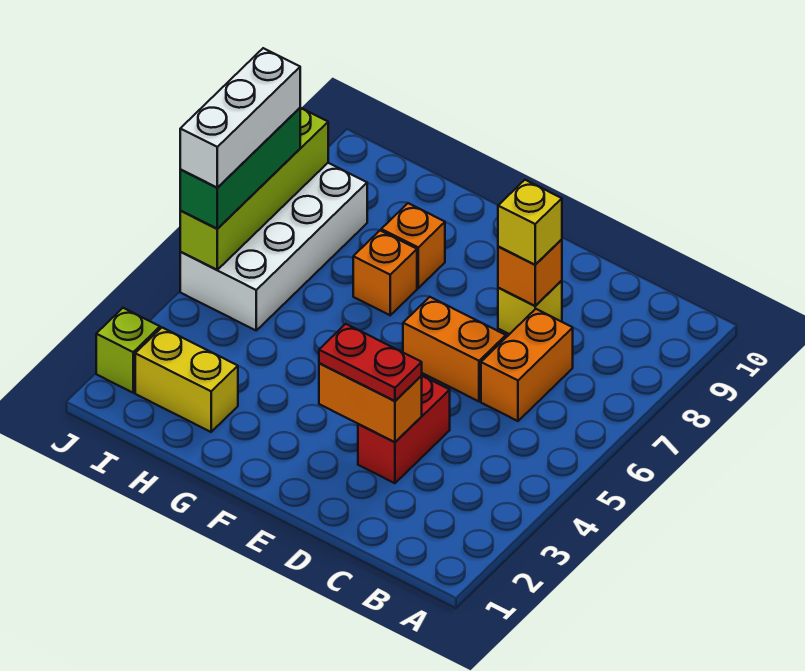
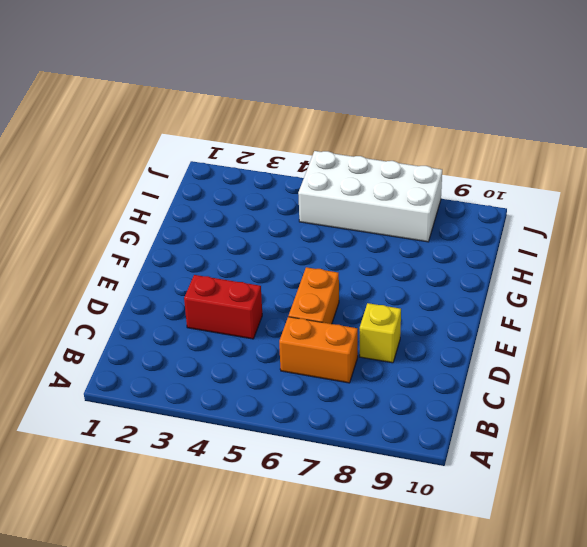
none -> orange brick G7 level 1
none -> orange brick G8 level 1
none -> yellow brick H2:I2 level 1

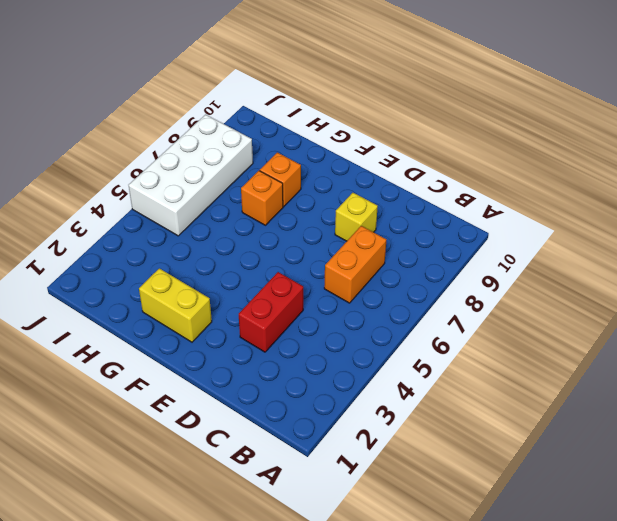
yellow brick F2:G2 level 1 -> yellow brick H2:I2 level 1
none -> orange brick D6:E6 level 1
none -> lime brick J2 level 1
none -> orange brick D3:E3 level 2

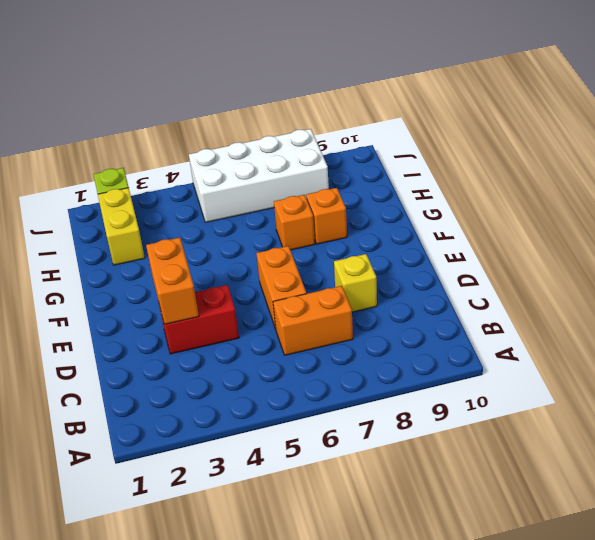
none -> orange brick D8 level 2
none -> lime brick J5:J8 level 2
none -> red plate D3:E3 level 3

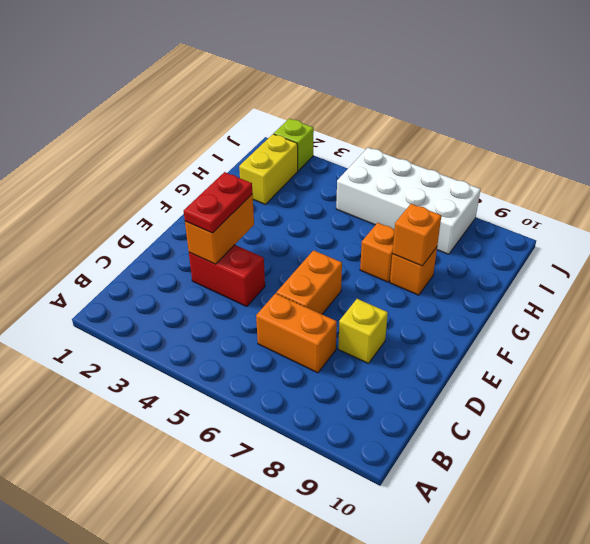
orange brick G8 level 2 -> orange brick D8 level 2
none -> lime brick J5:J8 level 2
none -> yellow brick D8 level 3
none -> green brick J5:J7 level 3

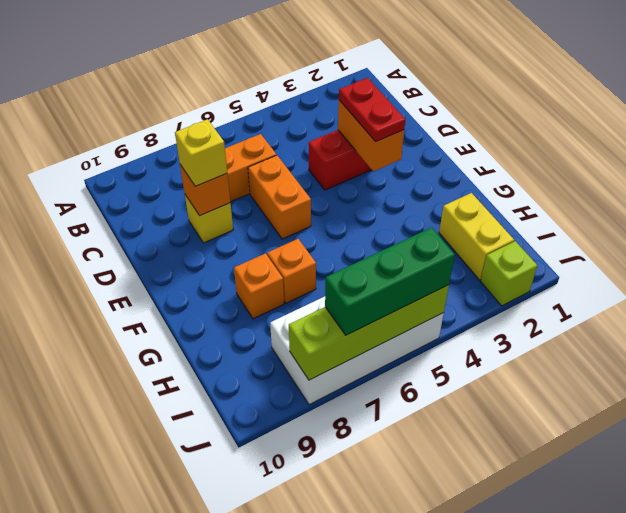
none -> white brick J5:J7 level 4

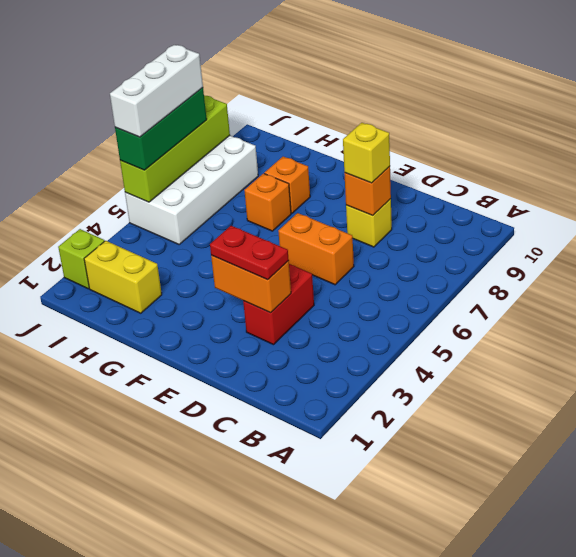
none -> orange brick C6:C7 level 1

